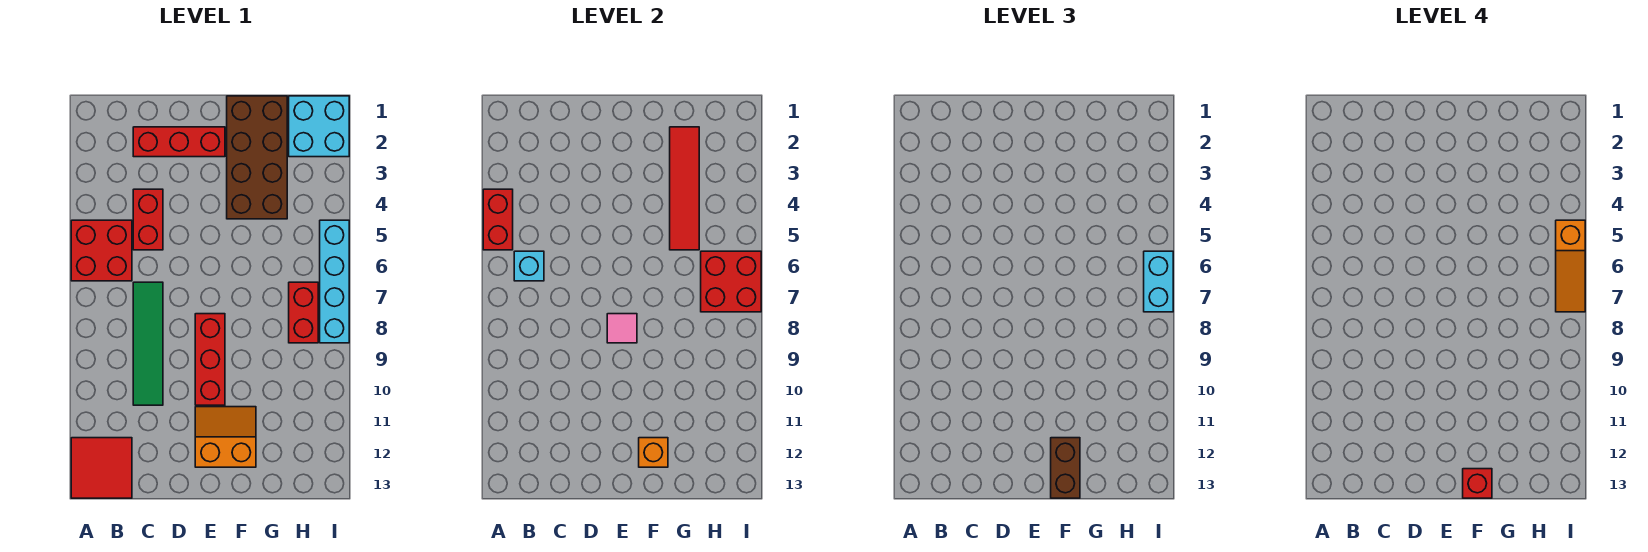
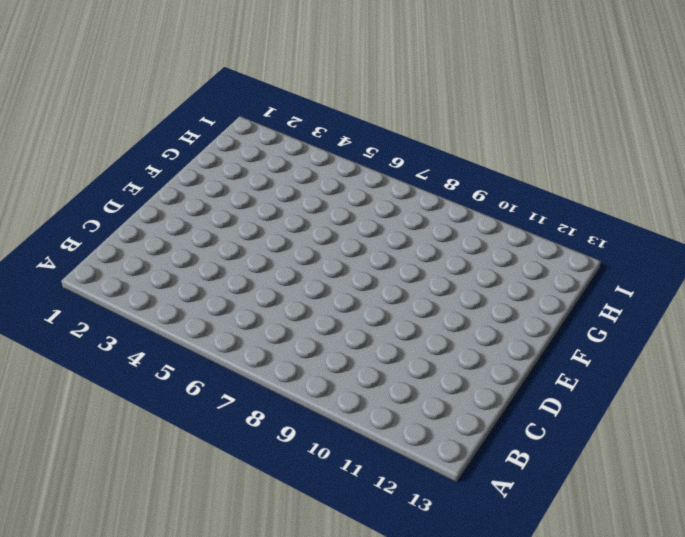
none -> red brick A5:B6 level 1
none -> red tile A12:B13 level 1
none -> red brick C2:E2 level 1

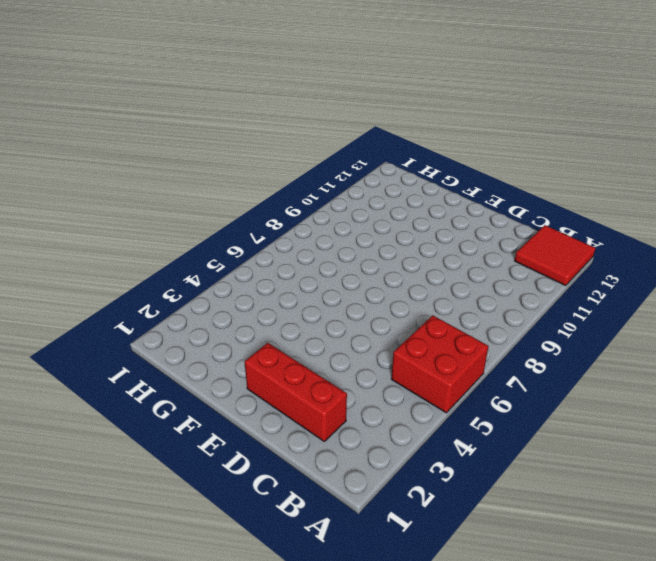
none -> red brick C4:C5 level 1
none -> green tile C7:C10 level 1
none -> red brick E8:E10 level 1

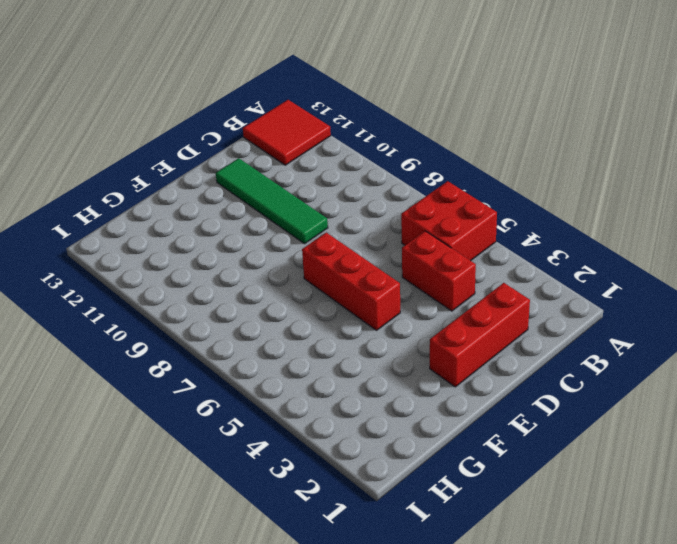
green tile D9:D12 level 1 -> green tile C7:C10 level 1
red brick E5:E7 level 1 -> red brick E8:E10 level 1
none -> orange slope E11:F12 level 1 top 12
none -> brown brick F1:G4 level 1
none -> cyan brick H1:I2 level 1

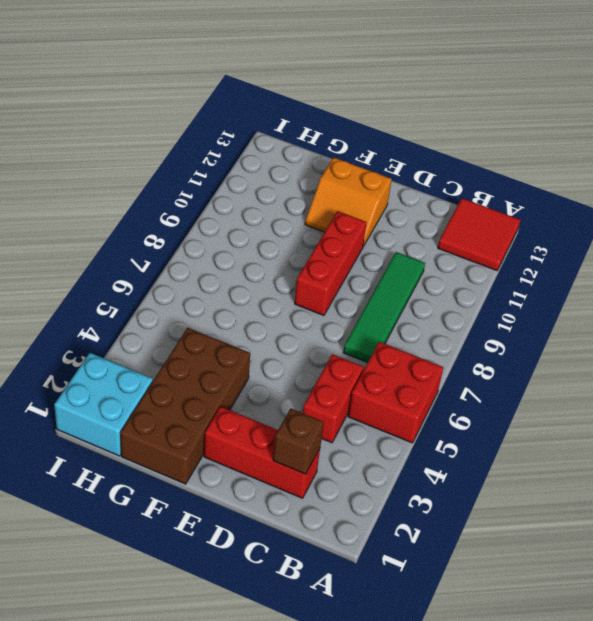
brown brick C2 level 2 -> none
none -> red brick H7:H8 level 1
none -> cyan brick I5:I8 level 1
none -> red brick A4:A5 level 2

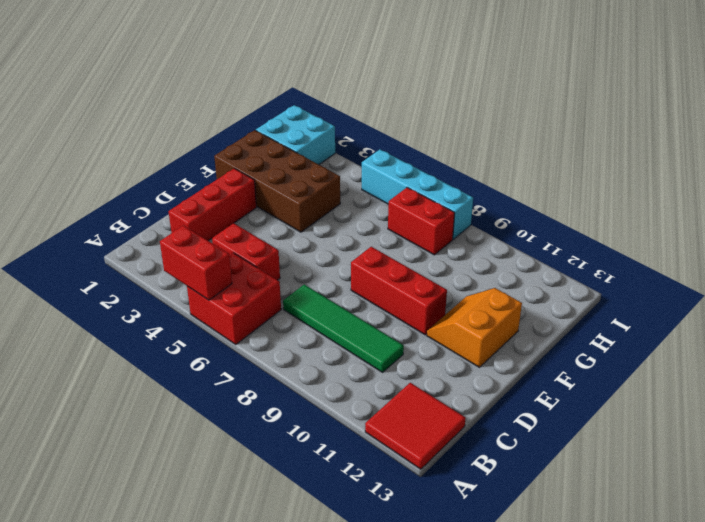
none -> cyan brick B6 level 2
none -> pink tile E8 level 2
none -> orange brick F12 level 2

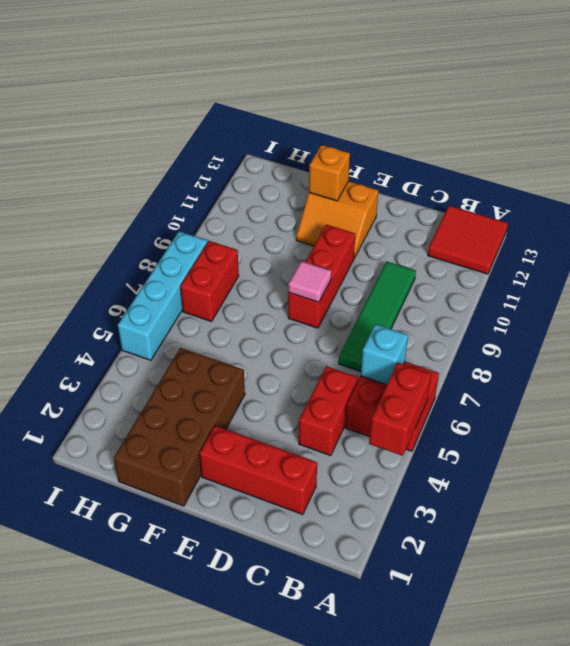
none -> cyan brick H1:I2 level 1
none -> red tile G2:G5 level 2
none -> red brick H6:I7 level 2

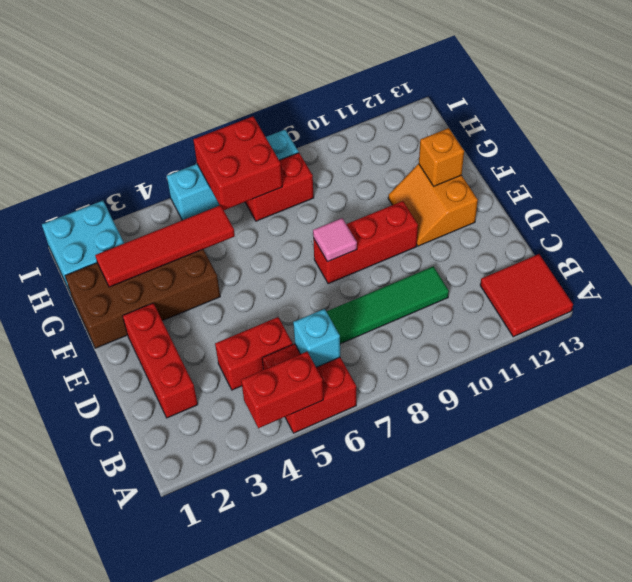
none -> brown brick F12:F13 level 3
none -> cyan brick I6:I7 level 3
none -> red brick F13 level 4

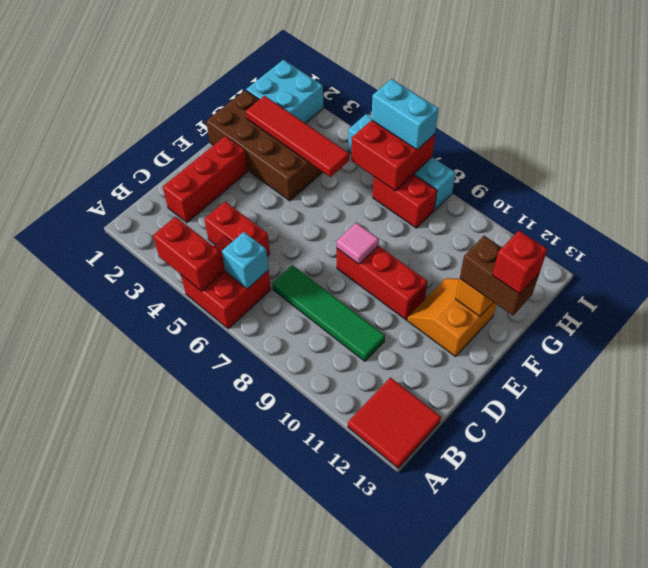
none -> orange slope I5:I7 level 4 top 5

